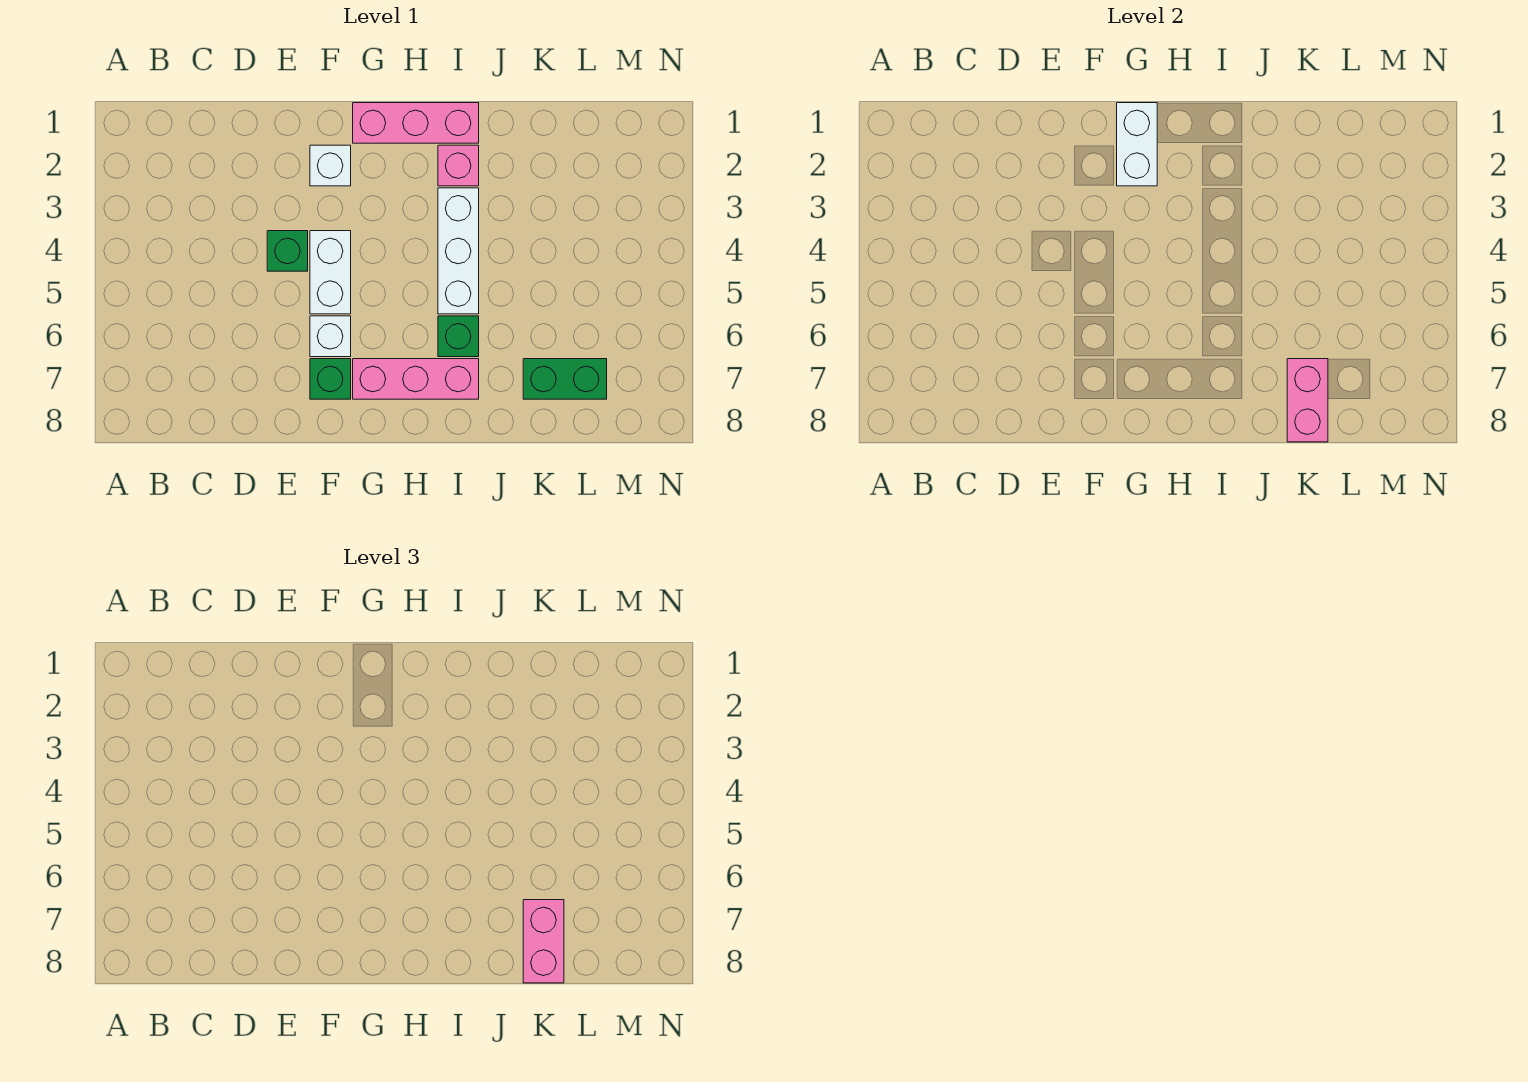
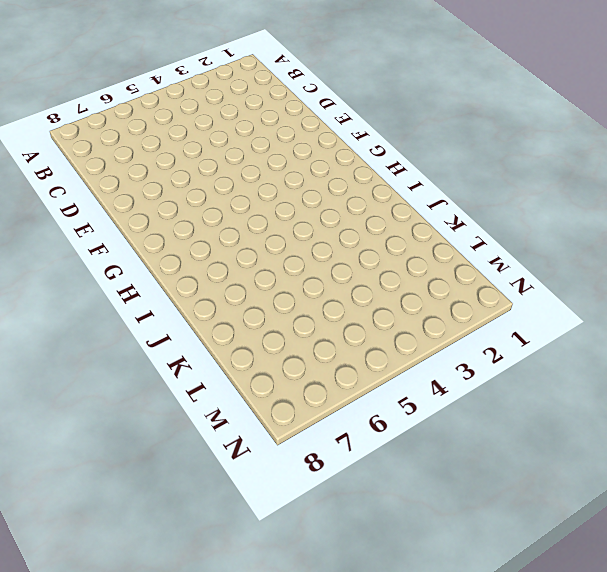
none -> green brick E4 level 1
none -> white brick F2 level 1
none -> white brick F4:F5 level 1

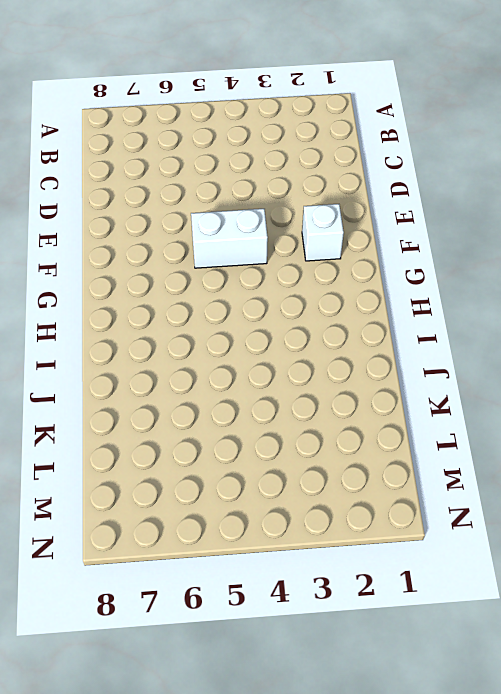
none -> green brick E4 level 1
none -> white brick F6 level 1
none -> green brick F7 level 1

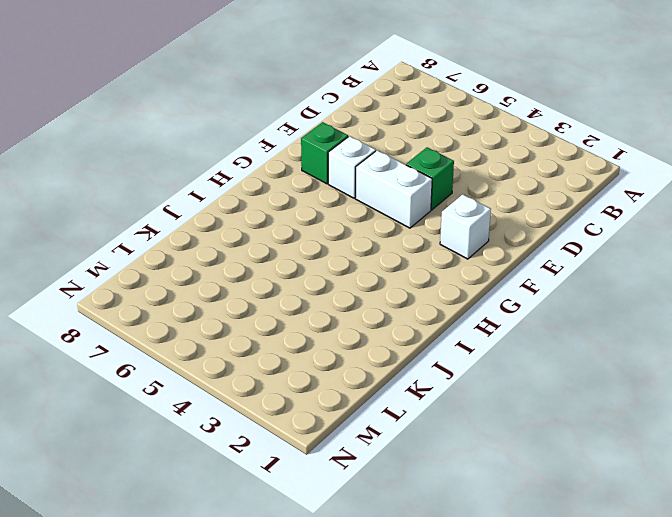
none -> pink brick G1:I1 level 1
none -> pink brick G7:I7 level 1
none -> pink brick I2 level 1

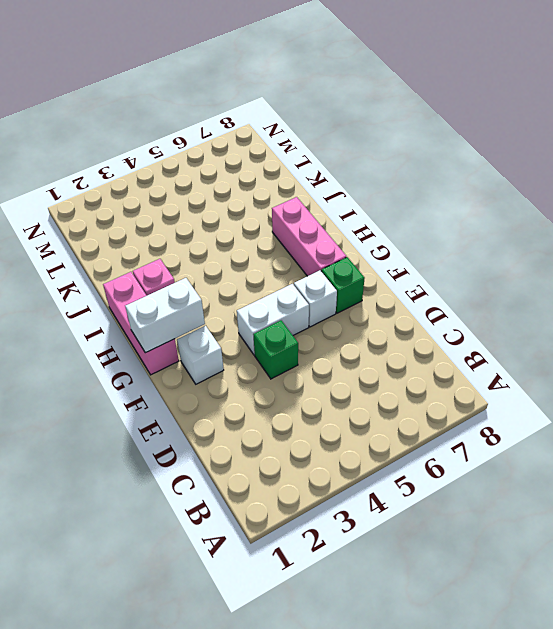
none -> white brick I3:I5 level 1
none -> green brick I6 level 1
none -> green brick K7:L7 level 1

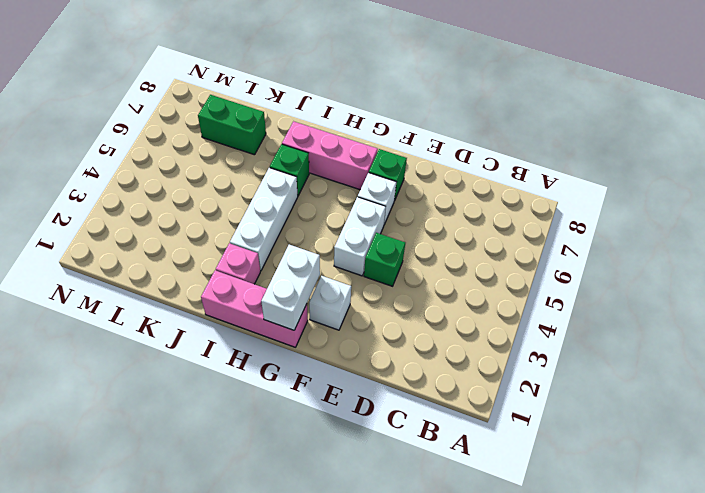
none -> pink brick K7:K8 level 2
none -> pink brick K7:K8 level 3

